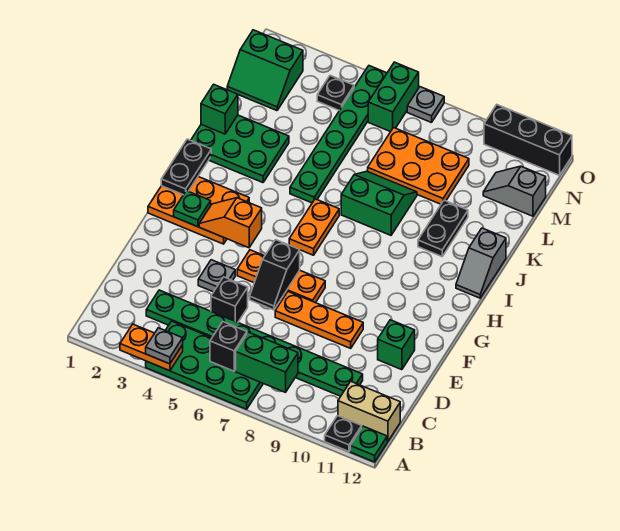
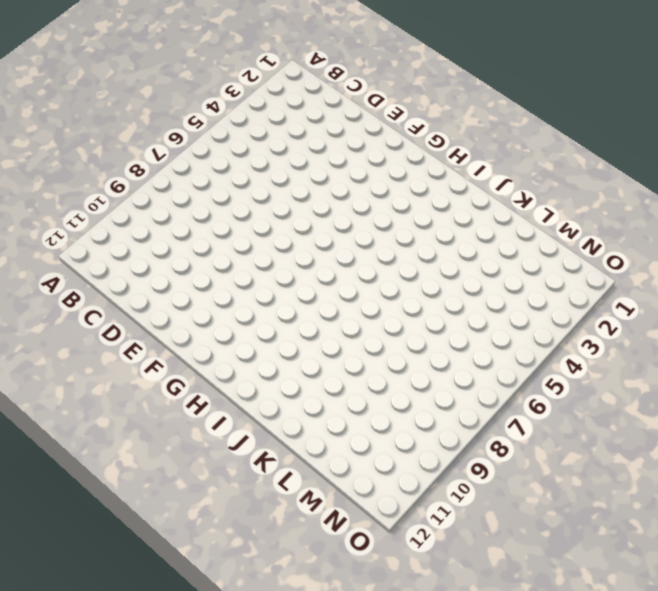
none -> green plate A4:B7 level 1
none -> black plate A11 level 1
none -> green plate A12 level 1
none -> tan brick B11:B12 level 1

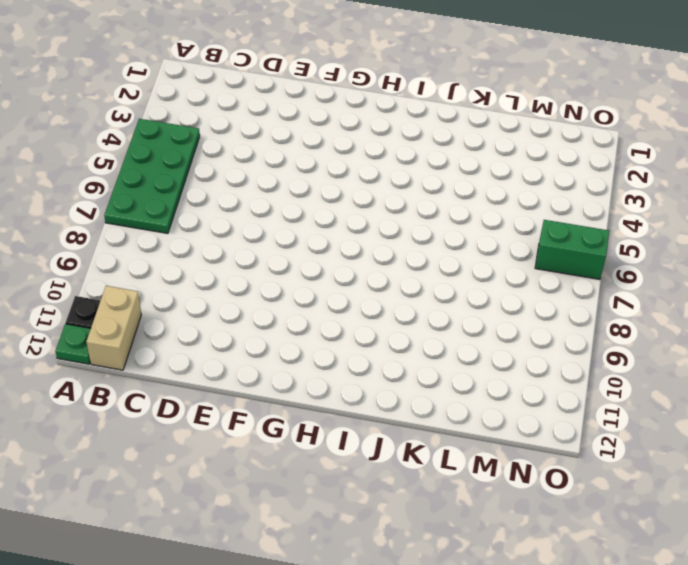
none -> green plate C3:C10 level 1
none -> black brick D5 level 1
none -> grey plate E4 level 1
none -> orange plate E7:E9 level 1

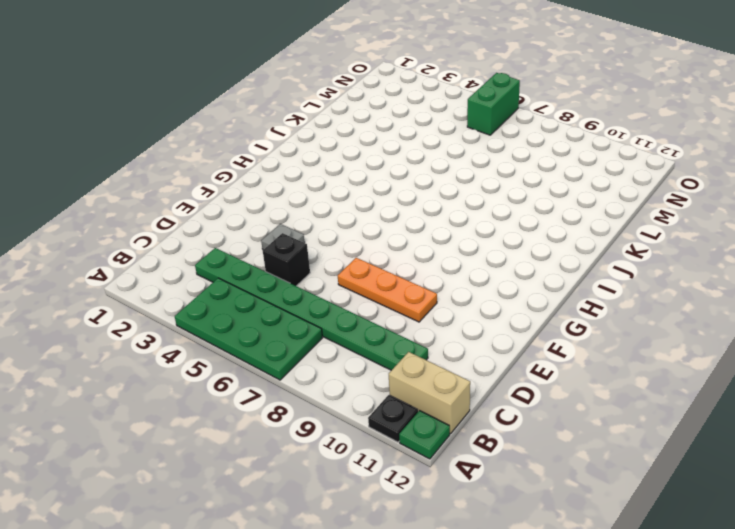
none -> green brick E11 level 1
none -> orange plate F5:F7 level 1
none -> orange plate G1:H3 level 1
none -> orange plate H6:I6 level 1

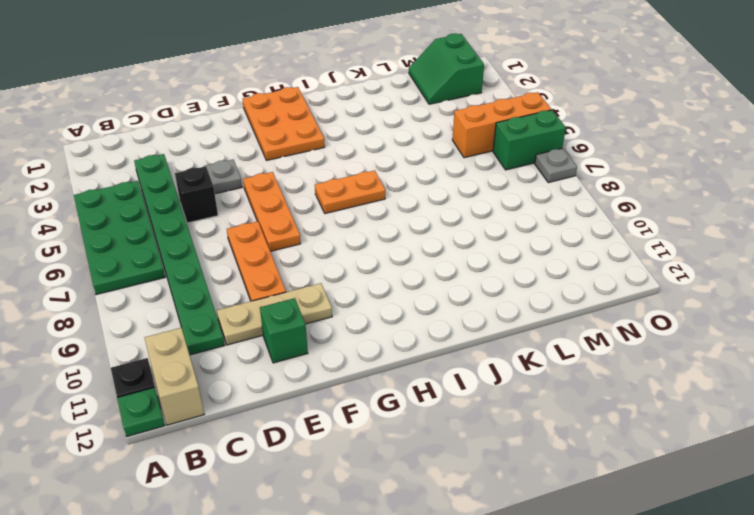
tan plate D10:F10 level 1 -> none
orange brick M5:O5 level 1 -> green plate J5:O5 level 1
none -> grey slope I12:J12 level 1 top J
none -> green plate J1:K3 level 1
none -> green slope J7:K8 level 1 top J
none -> black plate J10:K10 level 1

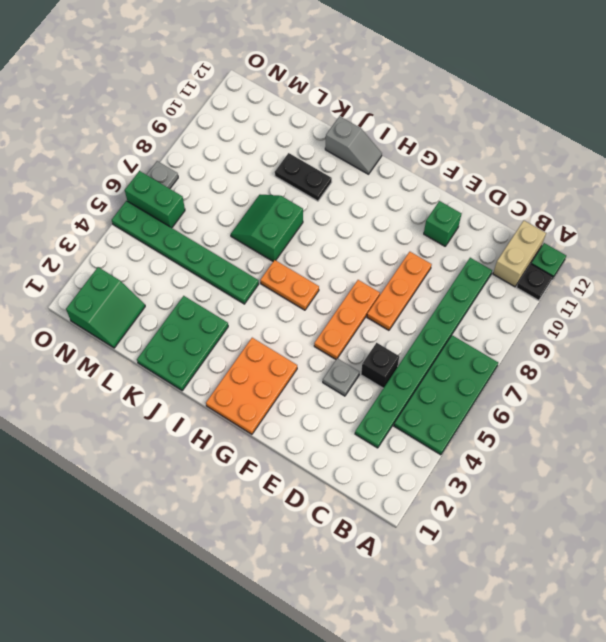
none -> orange plate L7:M9 level 1
none -> grey slope M11:M12 level 1 top 12
none -> black plate N4 level 1
none -> black brick O10:O12 level 1

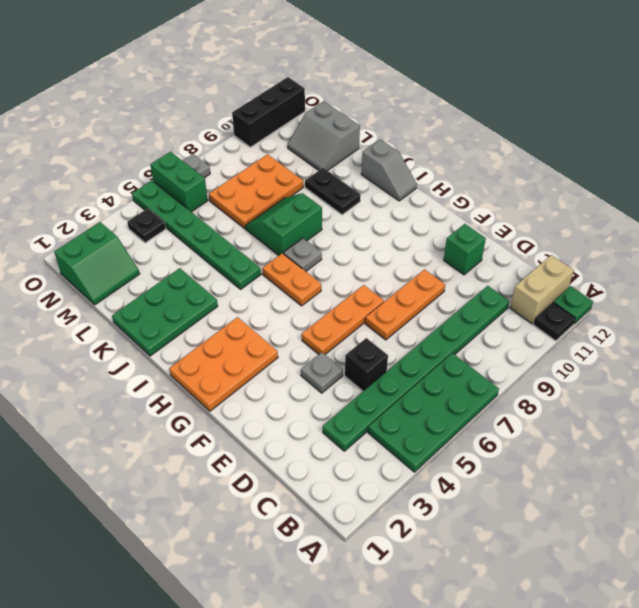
grey plate I7 level 1 -> grey plate A4 level 3
grey slope L11:M12 level 1 top 12 -> grey slope M11:M12 level 1 top 12
none -> orange plate A3:A4 level 2
none -> black brick B6 level 2
none -> green brick B7:B8 level 2
none -> black slope E6:F6 level 2 top F

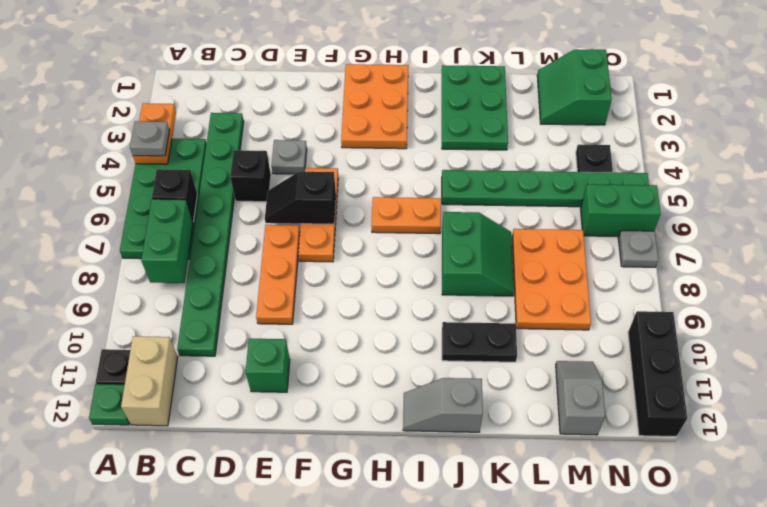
none -> green plate G2 level 2
none -> orange slope G3:G4 level 2 top 4
none -> black plate H1:I1 level 2
none -> green brick K1 level 2

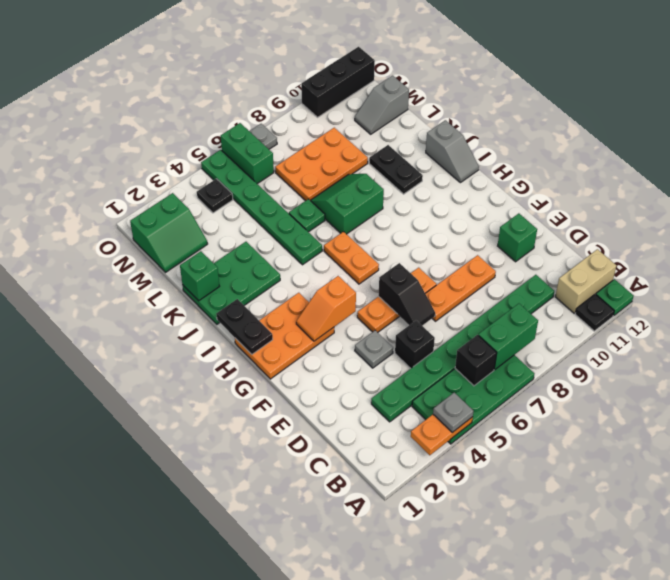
green plate K6 level 1 -> green plate G2 level 2

